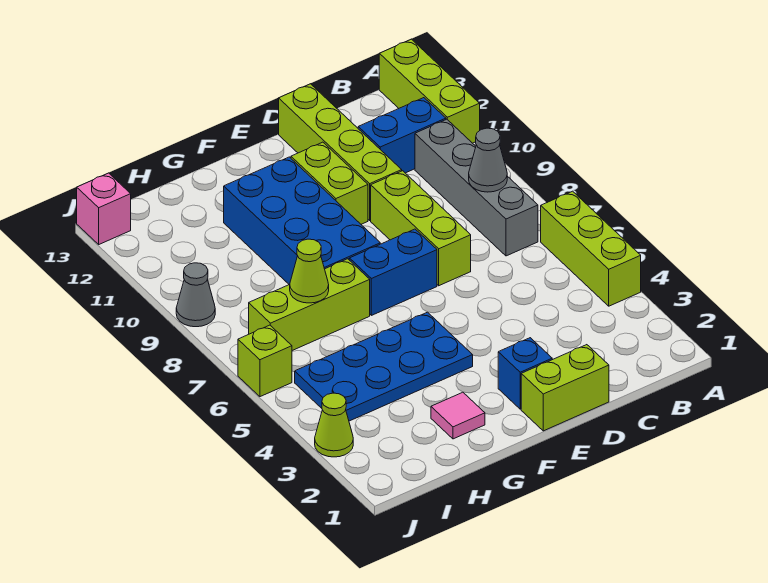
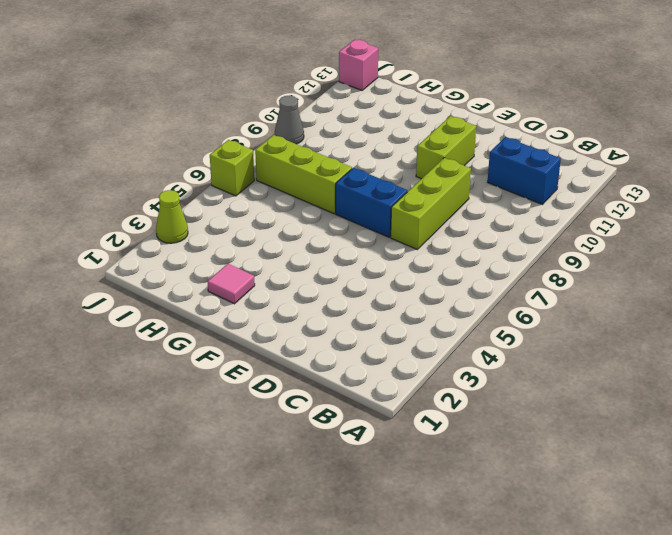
none -> lime brick A4:A6 level 1
none -> lime brick A11:A13 level 1
none -> grey brick B7:B10 level 1

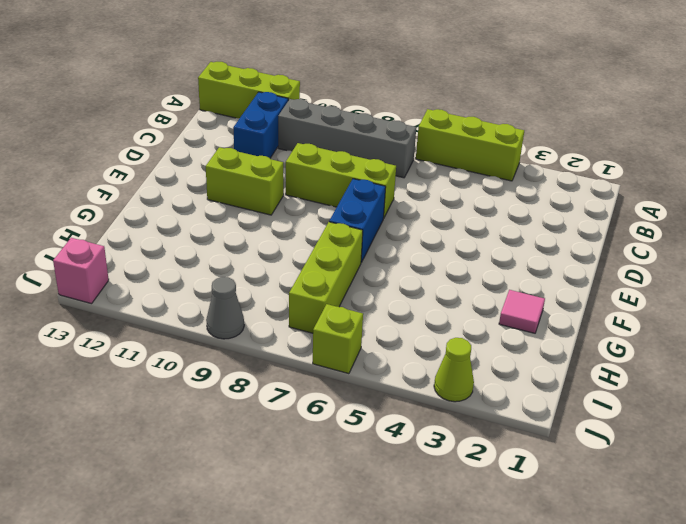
none -> lime brick D1:E1 level 1
none -> lime brick D10:D13 level 1
none -> blue brick E2 level 1

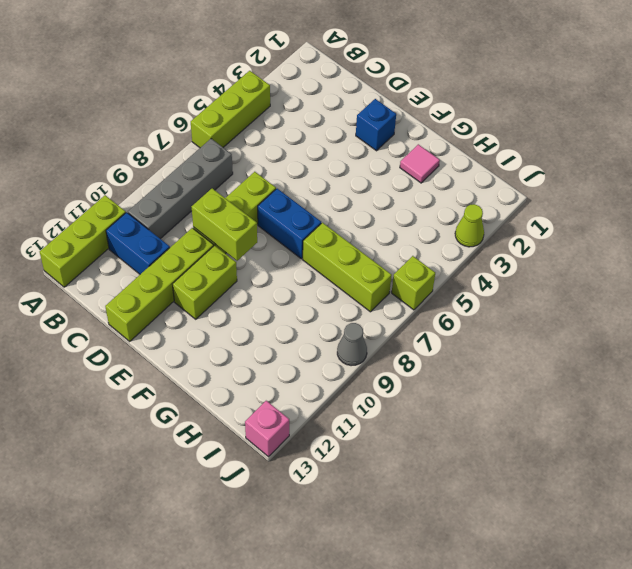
lime brick D9:E9 level 2 -> lime brick D1:E1 level 1
none -> blue plate F4:I5 level 1
none -> blue brick F8:G11 level 1
none -> grey cone B8 level 2

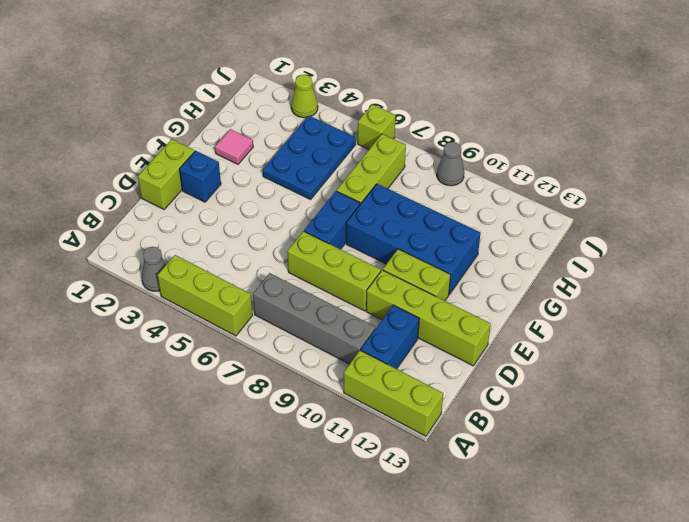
grey cone A3 level 1 -> grey cone B8 level 2
blue plate G4:I5 level 1 -> blue plate F4:I5 level 1
none -> pink brick J13 level 1
none -> lime cone H7 level 2

